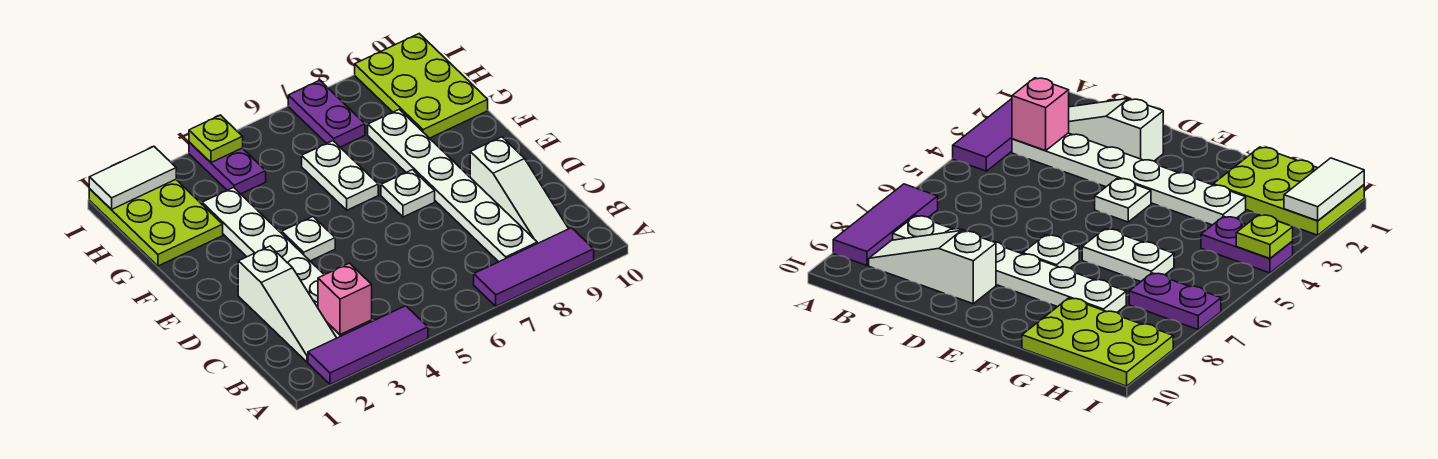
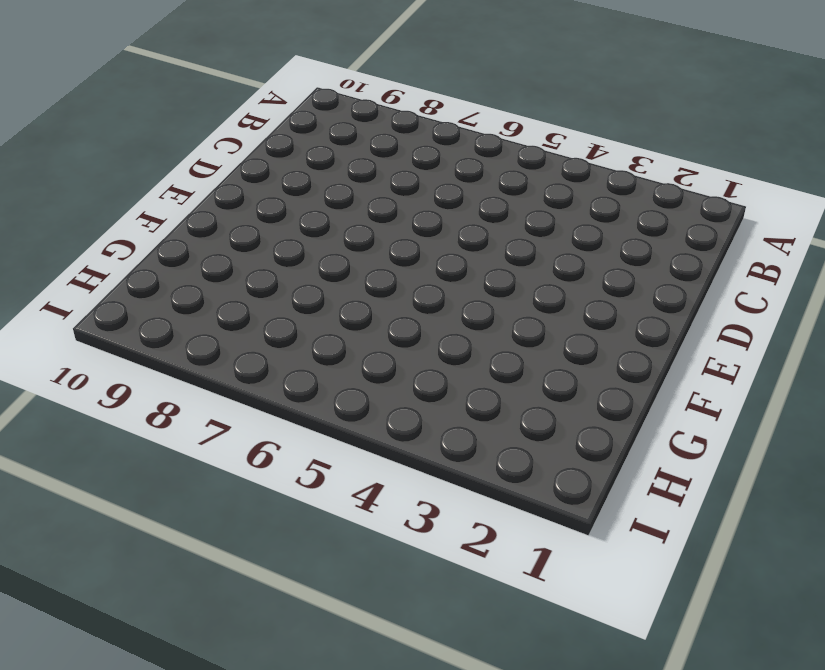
none -> purple tile A2:A4 level 1
none -> purple tile A7:A9 level 1
none -> white slope B2:D2 level 1 top D

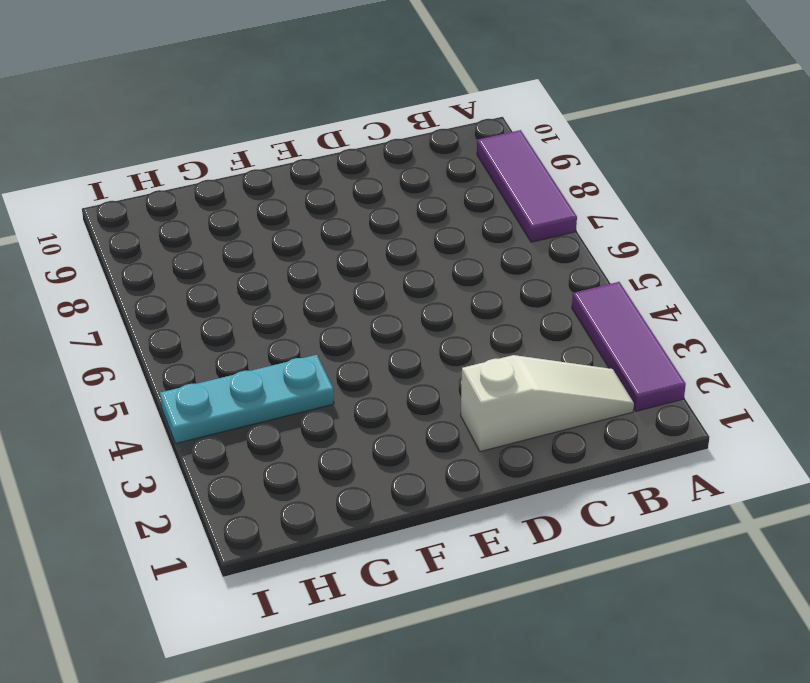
cyan plate G4:I4 level 1 -> purple plate H4:I4 level 1
none -> white plate B3:G3 level 1
none -> white plate B8:G8 level 1
none -> white slope B9:D9 level 1 top D

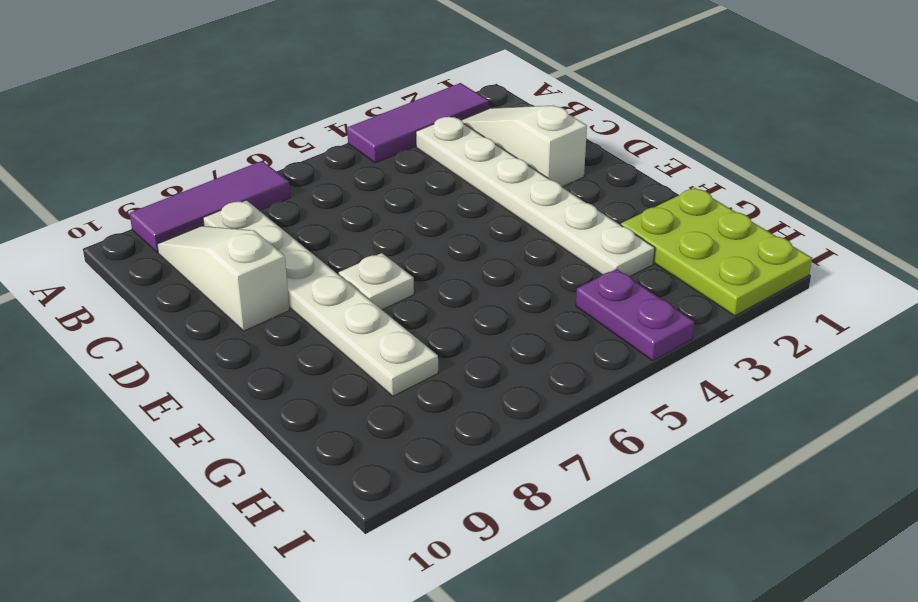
none -> white plate E4 level 1
none -> white plate F6:G6 level 1
none -> lime plate G9:I10 level 1

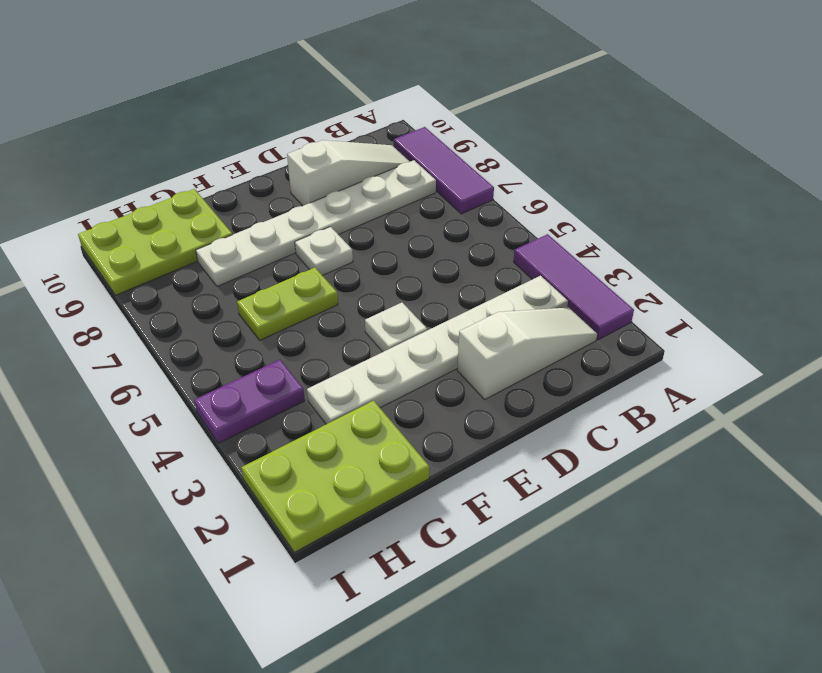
lime plate F6:G6 level 1 -> white plate F6:G6 level 1
none -> purple plate H7:I7 level 1
none -> pink brick B3 level 2
none -> white tile I1:I2 level 2

